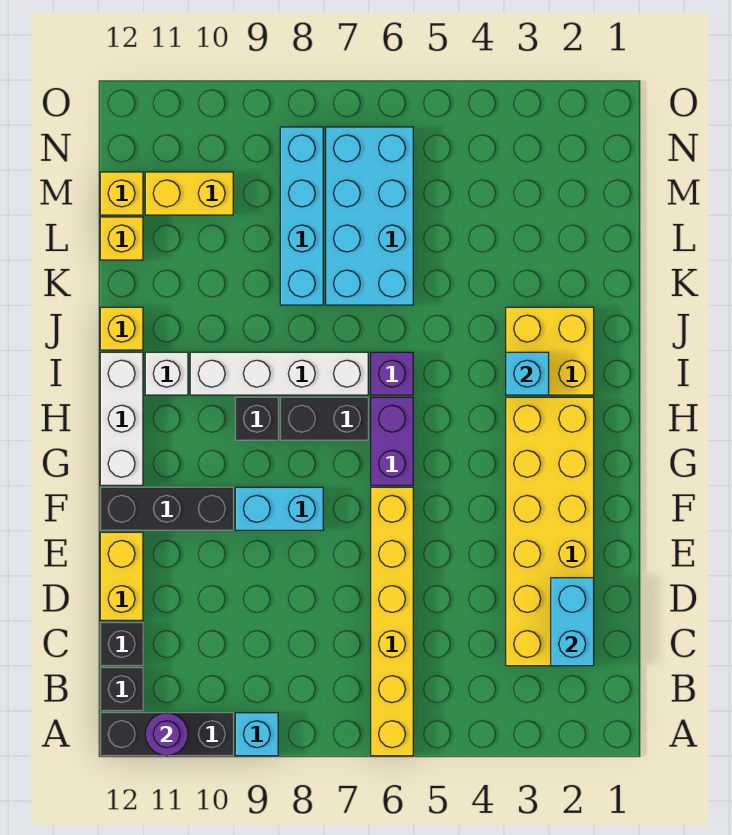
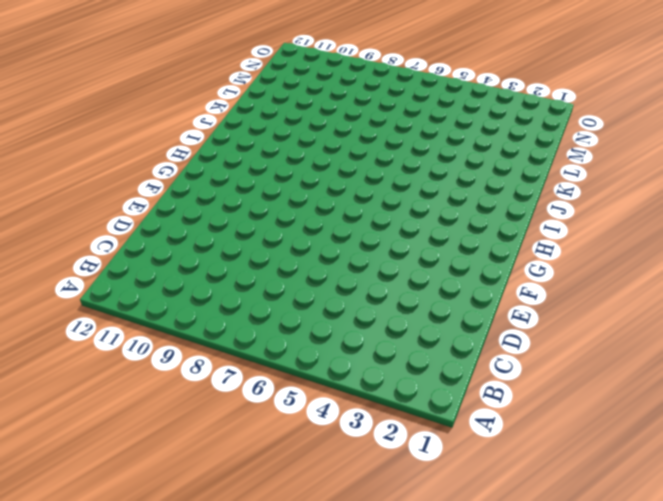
none -> yellow brick A6:F6 level 1
none -> cyan brick A9 level 1
none -> black brick A10:A12 level 1

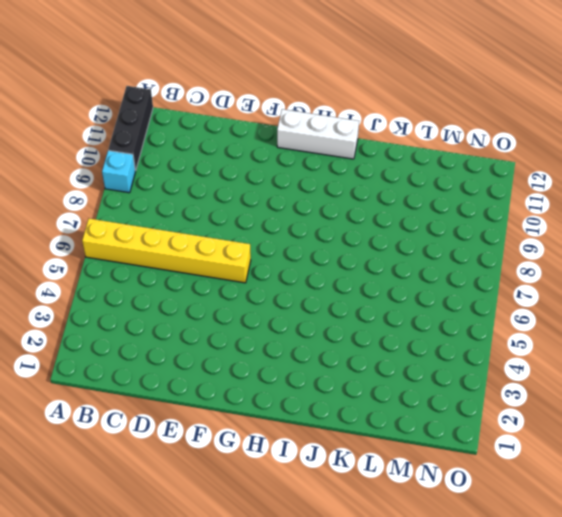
none -> black brick B12 level 1
none -> yellow brick C2:H3 level 1
none -> black brick C12 level 1

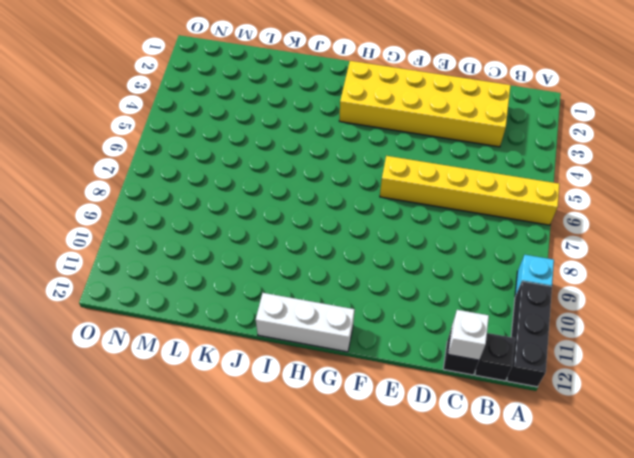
white brick C12 level 2 -> white brick I11 level 1
none -> yellow brick D12:E12 level 1
none -> cyan brick F8:F9 level 1
none -> black brick F10:F12 level 1

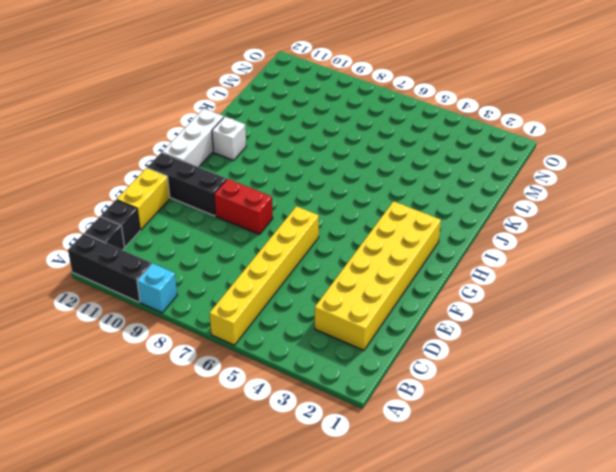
red brick F8:F9 level 1 -> cyan brick F8:F9 level 1
none -> purple brick G6:H6 level 1
none -> black brick H7:H8 level 1
none -> black brick H9 level 1

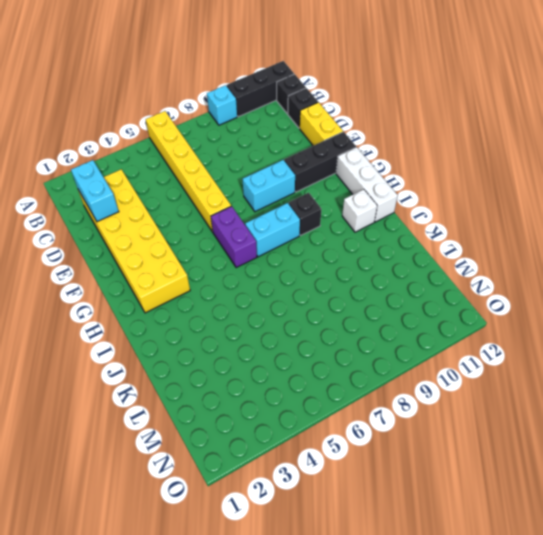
cyan brick H7:H8 level 1 -> black brick H7:H8 level 1
none -> yellow brick I2:J3 level 1
none -> purple brick I6 level 1
none -> white brick I7:I10 level 1

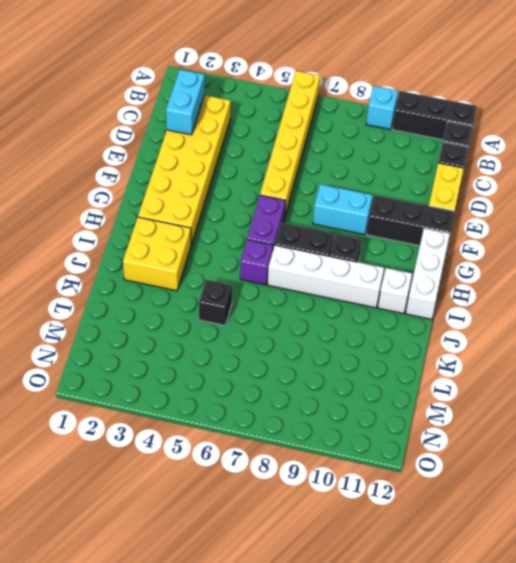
black brick K5 level 1 -> none
none -> yellow brick J12 level 1
none -> cyan brick K6:N7 level 1
none -> cyan brick K8:N8 level 1

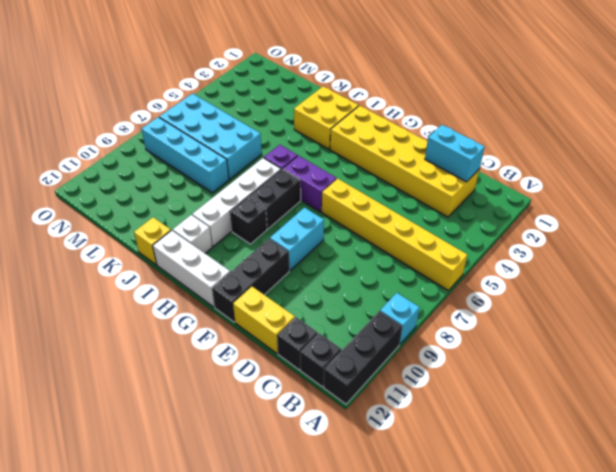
none -> yellow brick L12 level 1
none -> yellow brick M10:M11 level 1
none -> yellow brick M12 level 1

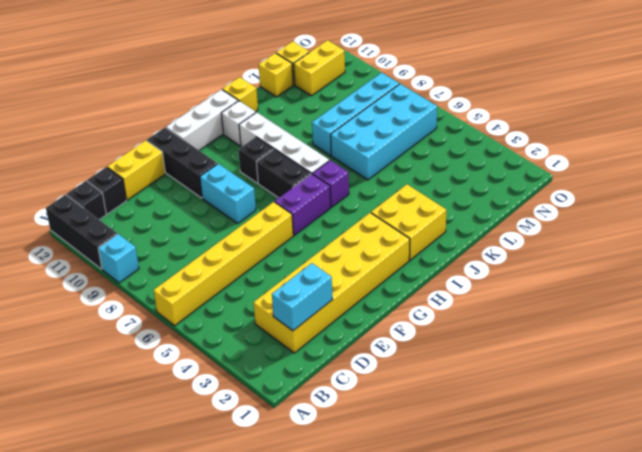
yellow brick M11:N11 level 1 -> yellow brick M10:M11 level 1
none -> purple round brick A11 level 2
none -> cyan brick I3 level 2

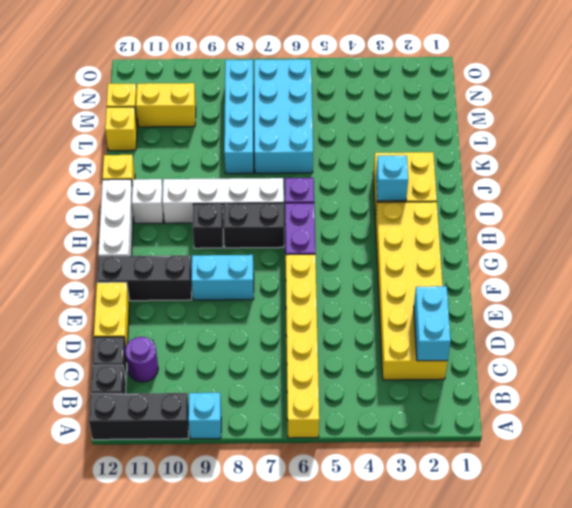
purple round brick C11 level 1 -> purple round brick A11 level 2

